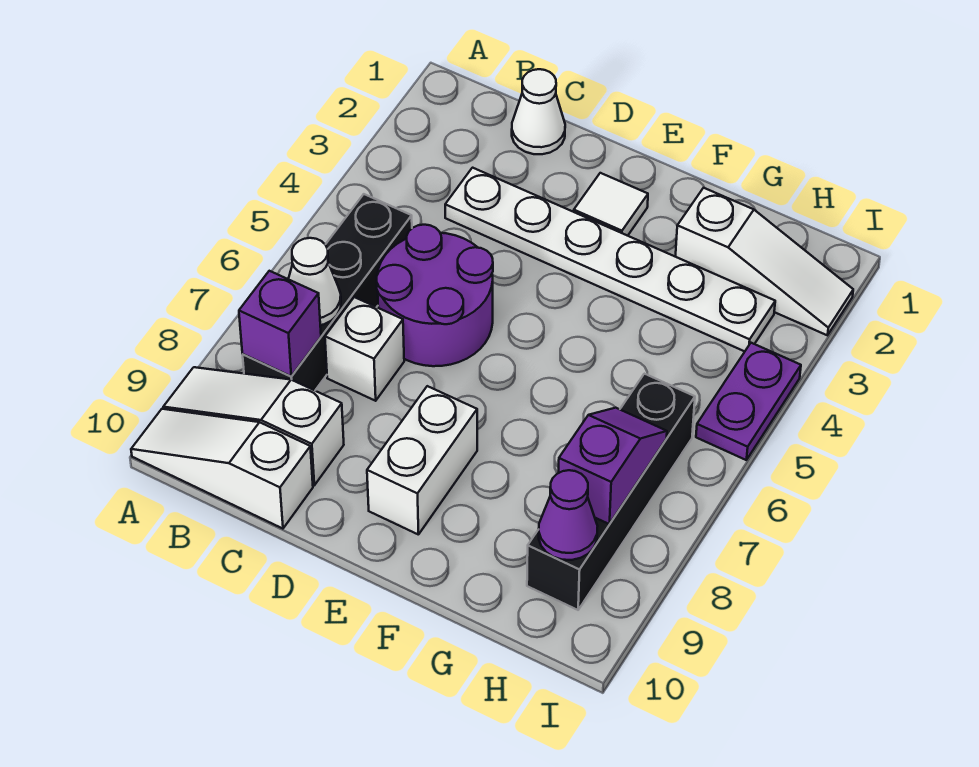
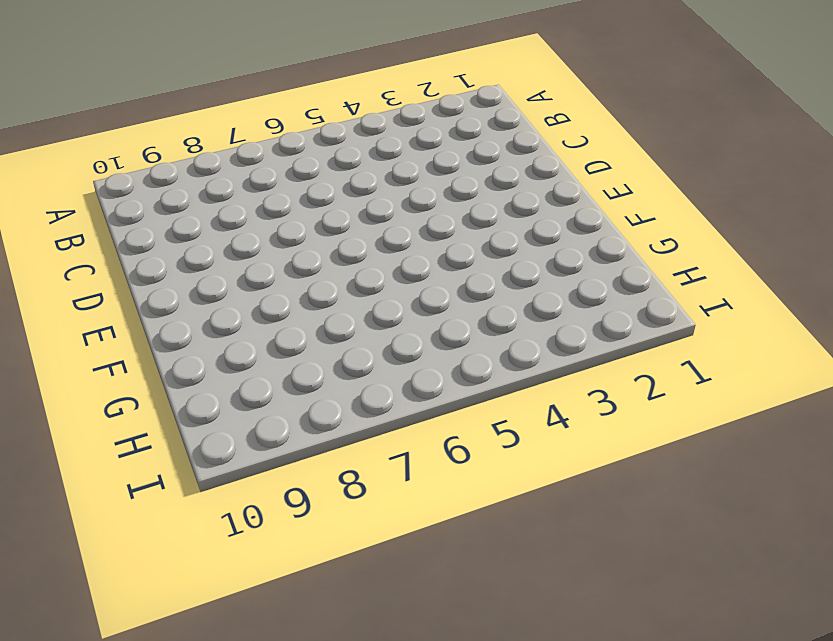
none -> white slope A9:C9 level 1 top C
none -> white slope A10:C10 level 1 top C
none -> black brick B5:B8 level 1

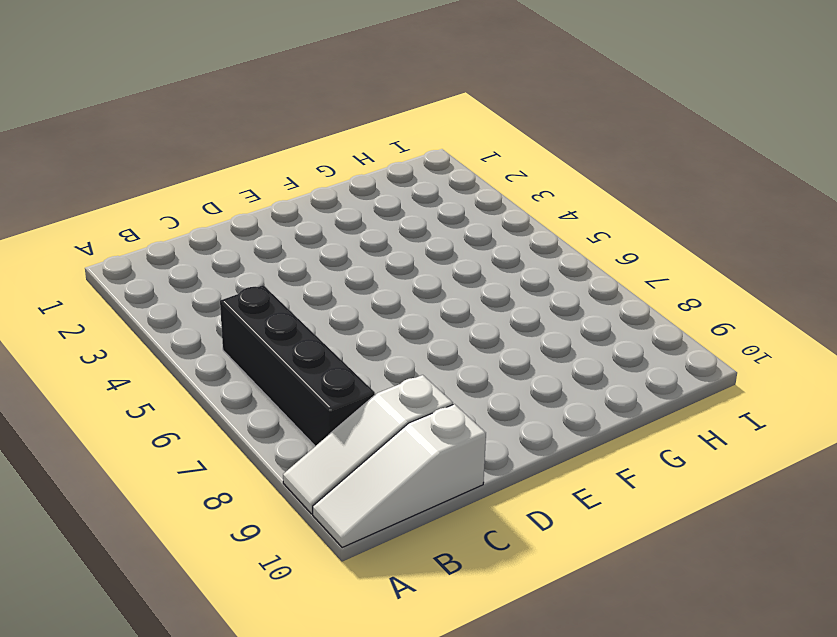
none -> white cone C1 level 1
none -> white plate C3:H3 level 1
none -> purple round brick C5:D6 level 1

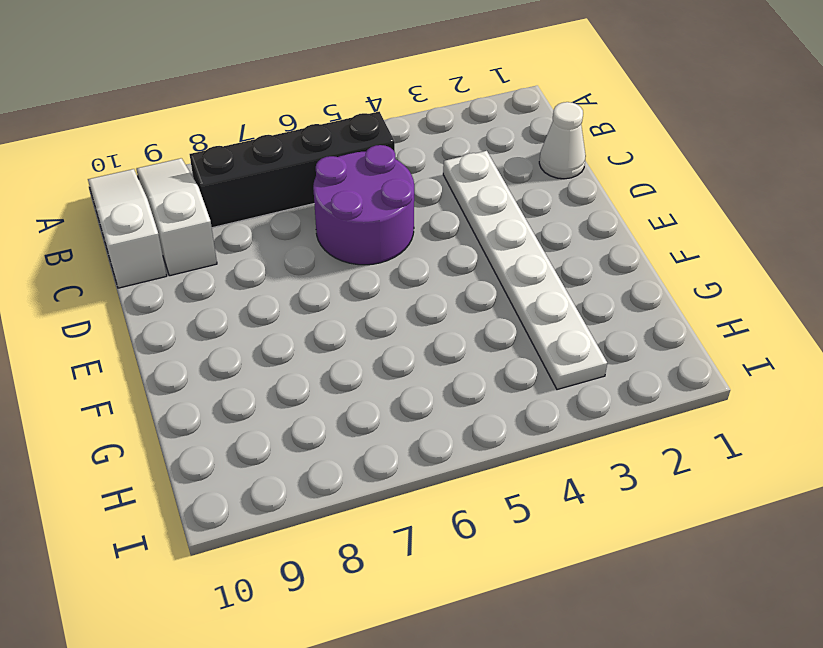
none -> white brick C7 level 1
none -> white tile E2 level 1
none -> white brick E8:E9 level 1

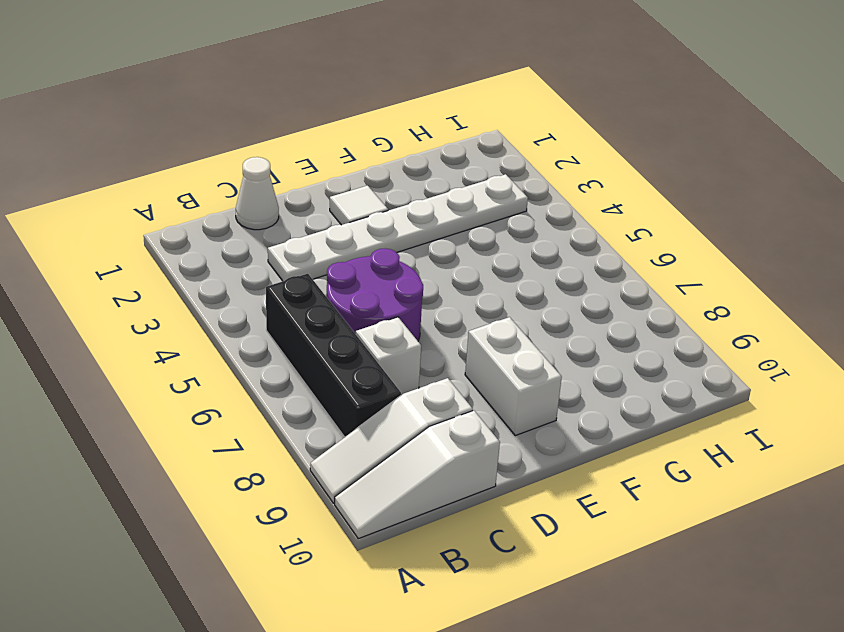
none -> white slope G2:I2 level 1 top G
none -> black brick H6:H9 level 1
none -> purple plate I4:I5 level 1

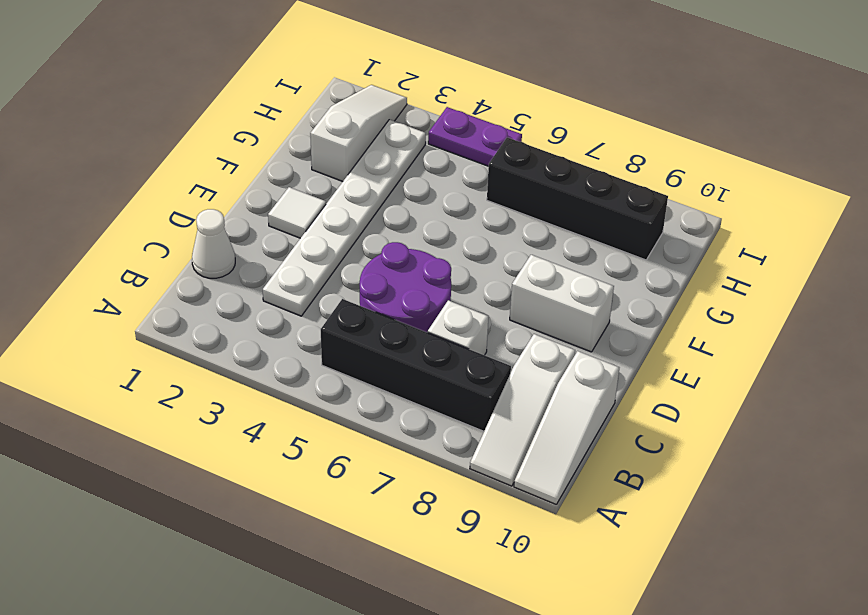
none -> white cone B7 level 2
none -> purple brick B8 level 2
none -> purple slope H7:H8 level 2 top 8

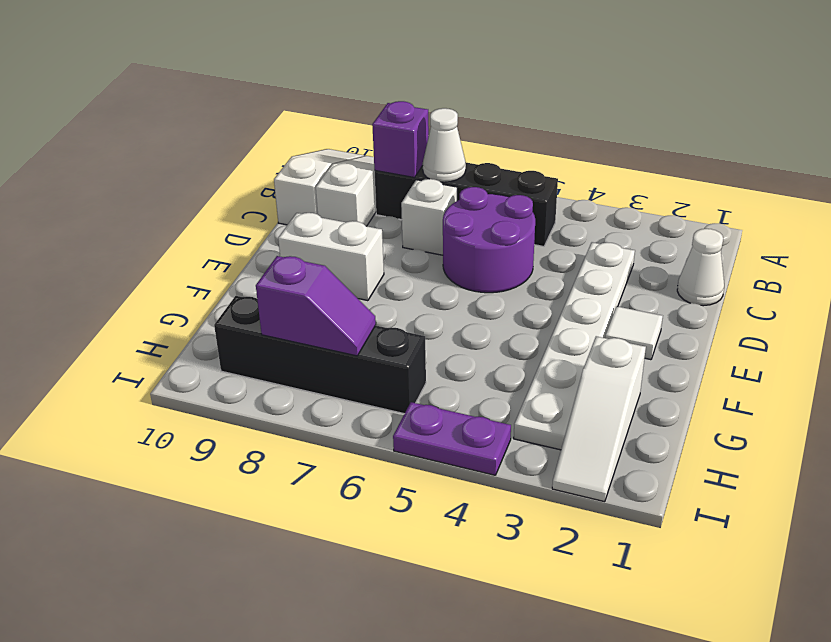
none -> purple cone H9 level 2

